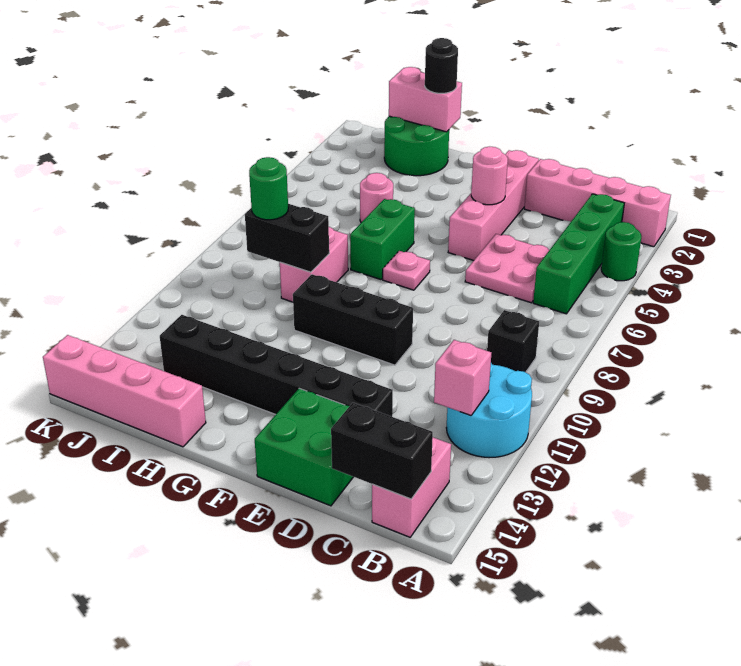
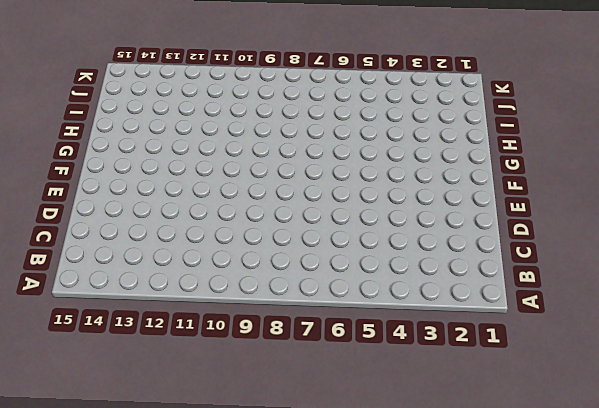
none -> pink brick A2:D2 level 1
none -> green round brick A4 level 1
none -> cyan round brick A11:B12 level 1

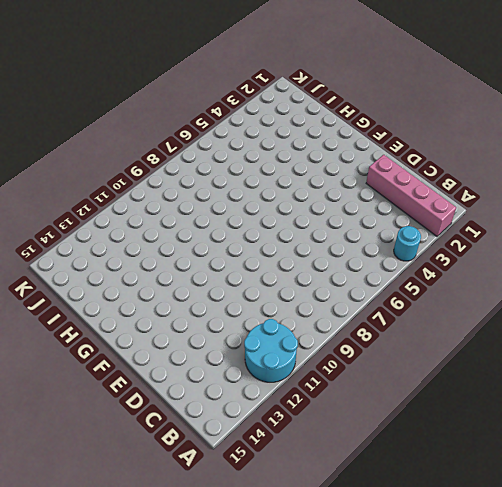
cyan round brick A4 level 1 -> green round brick A4 level 1
none -> green brick B3:B6 level 1
none -> black brick B9 level 1
none -> pink brick B14:B15 level 1

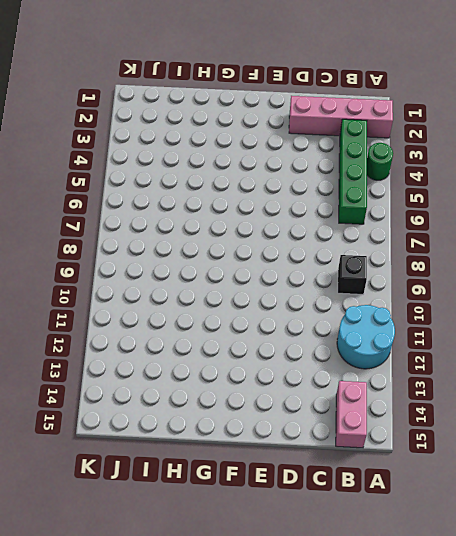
none -> pink plate C5:D6 level 1
none -> black brick D13:I13 level 1
none -> green brick D14:E15 level 1

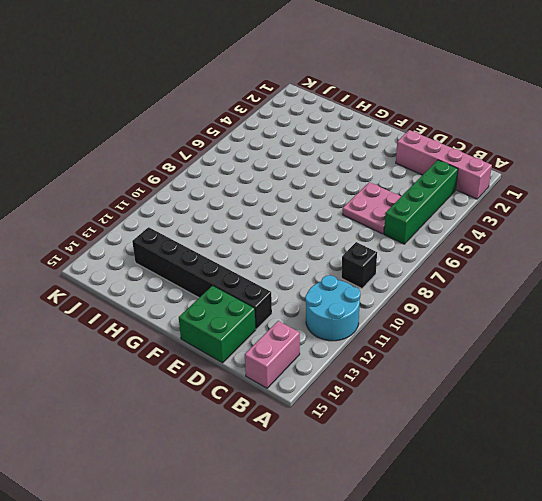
none -> green round brick A4 level 1
none -> pink brick E2:E5 level 1
none -> black brick E10:G10 level 1

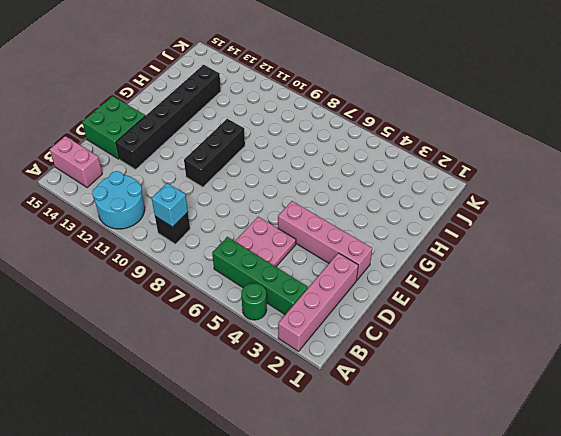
cyan brick B9 level 2 -> none
none -> pink plate F7 level 1
none -> green brick G6:G7 level 1
none -> green round brick H1:I2 level 1

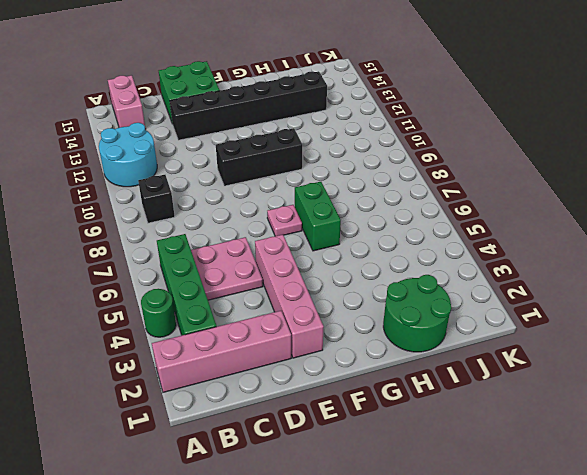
none -> pink round brick H5 level 1
none -> pink brick H8:H9 level 1
none -> pink brick H15:K15 level 1

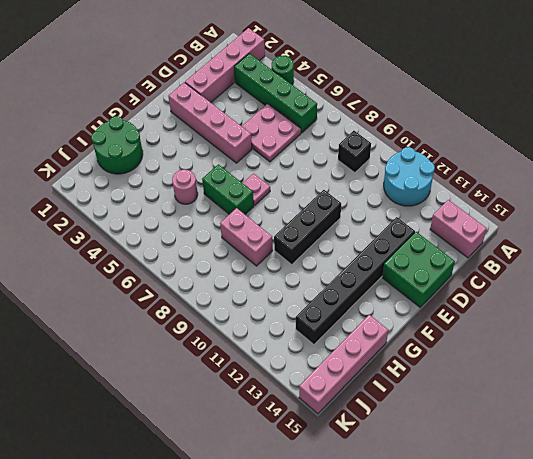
none -> pink brick B12 level 2
none -> black brick B15:C15 level 2
none -> pink round brick E4 level 2

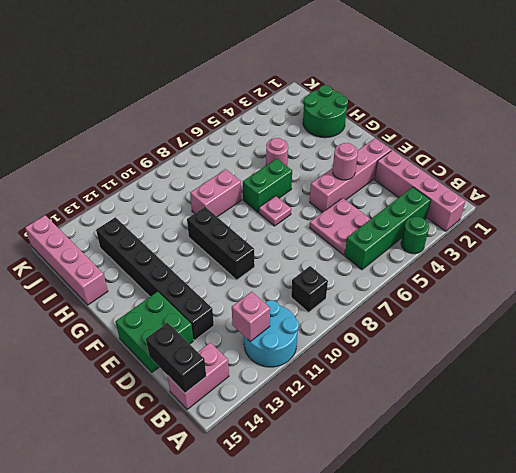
none -> pink brick H1:I1 level 2
none -> black brick H9:I9 level 2
none -> black round brick H1 level 3

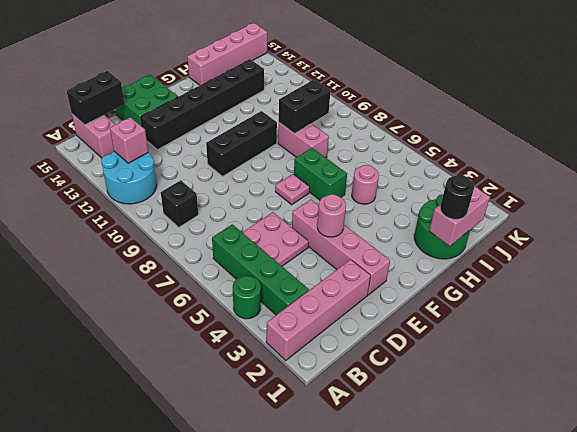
none -> green round brick I9 level 3

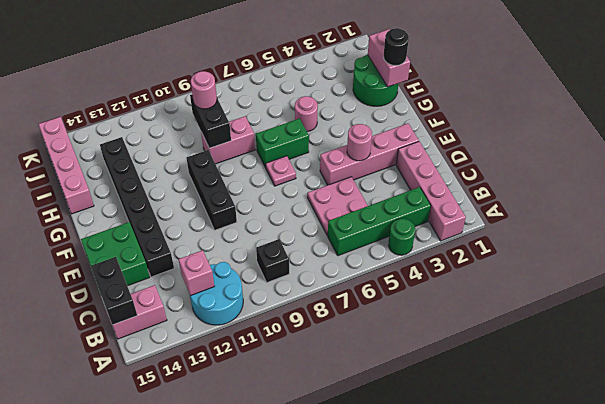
pink round brick I9 level 3 -> green round brick I9 level 3

